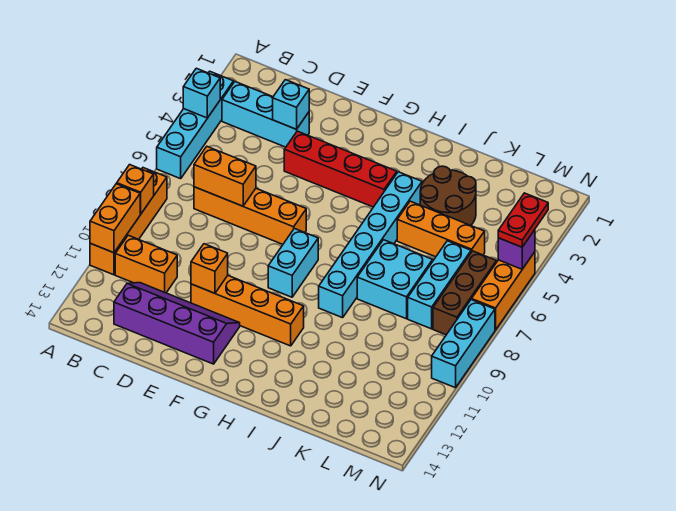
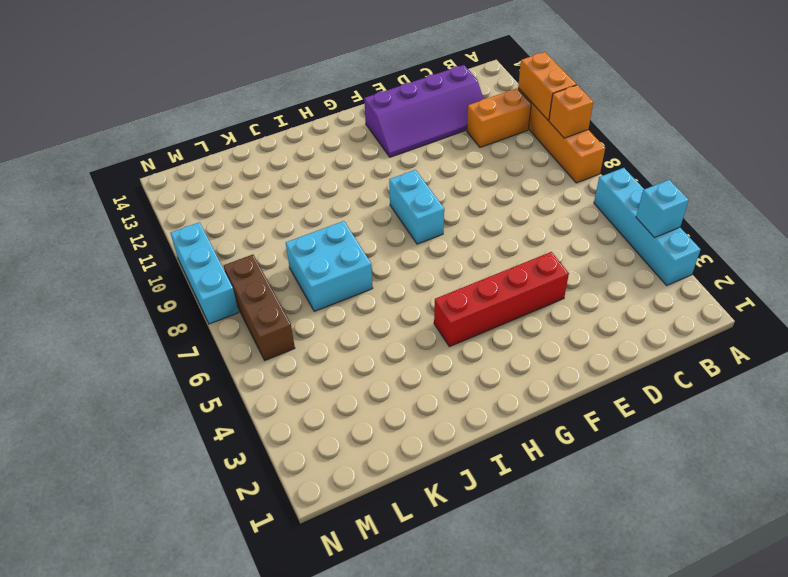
none -> cyan brick B3:D3 level 1
none -> orange brick C7:F7 level 1
none -> orange brick E11:H11 level 1

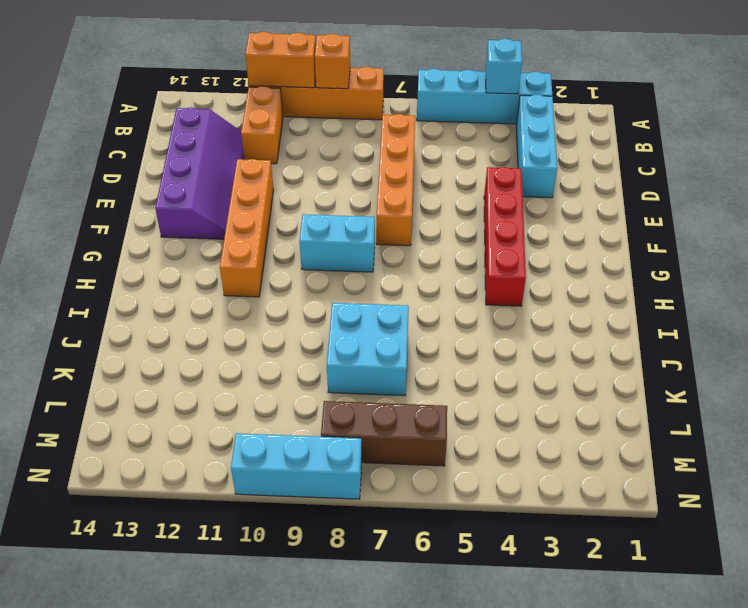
none -> cyan brick I4:I9 level 1
none -> brown round brick J3:K4 level 1
none -> orange brick J5:L5 level 1

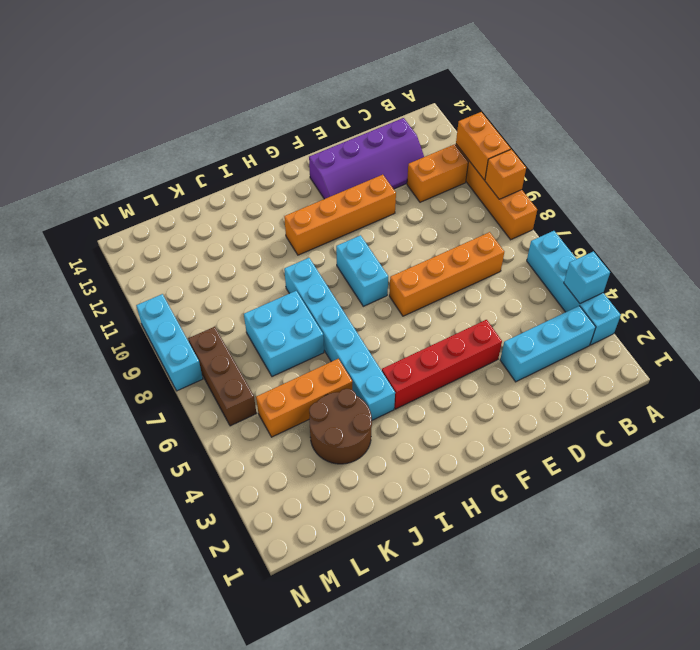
none -> cyan brick L6:L8 level 1
none -> orange brick N5:N7 level 1
none -> orange brick C7:D7 level 2

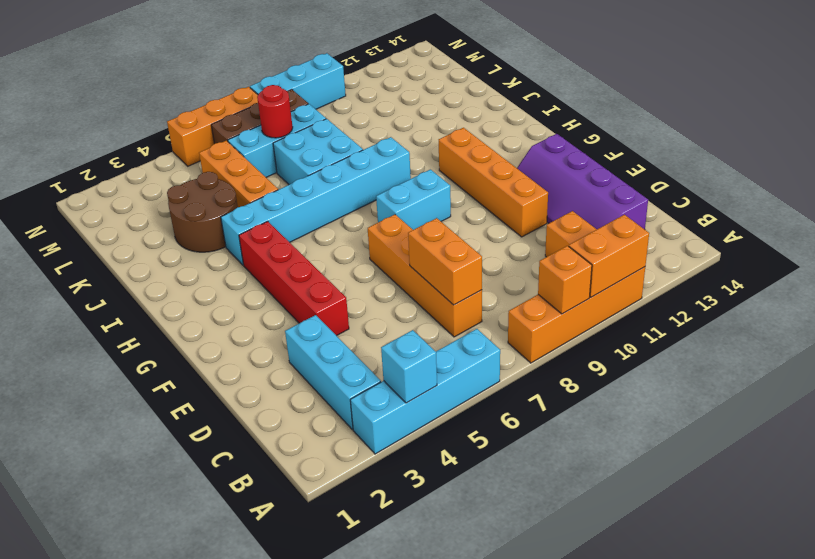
red round brick L7 level 2 -> none
none -> cyan brick D3 level 2
none -> orange brick E11 level 2
none -> purple brick N5 level 2

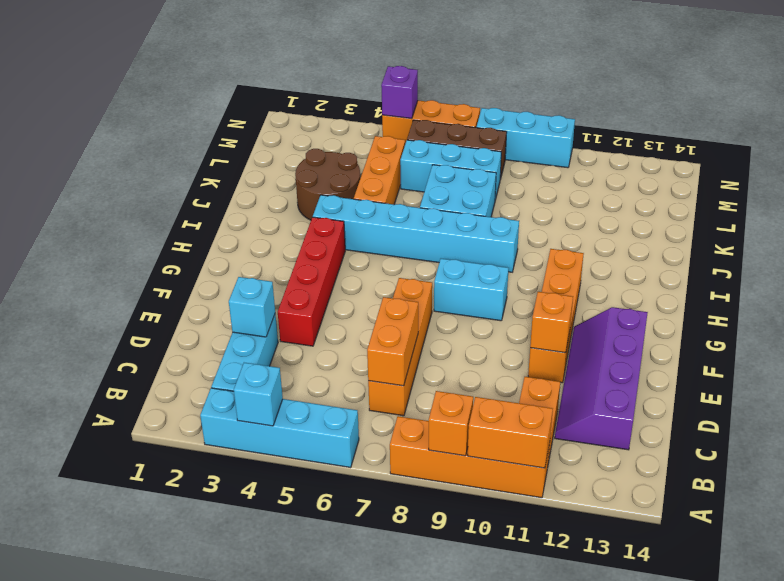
none -> red plate N4:N5 level 3

